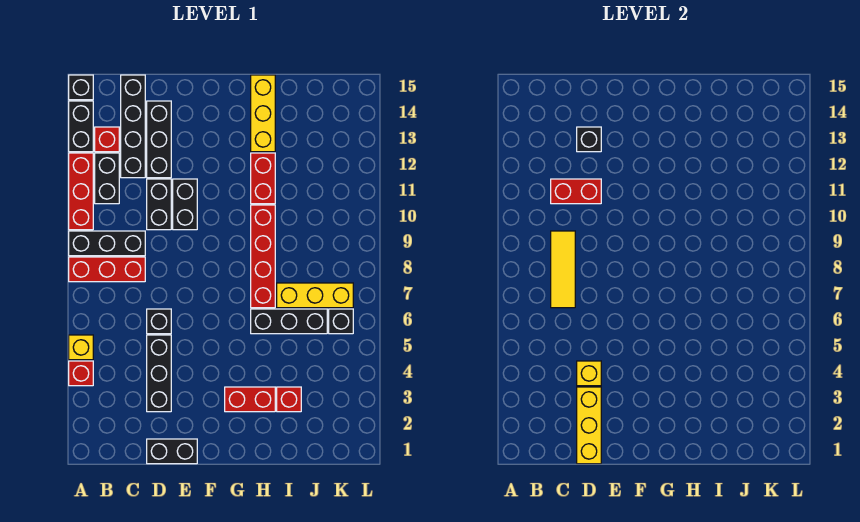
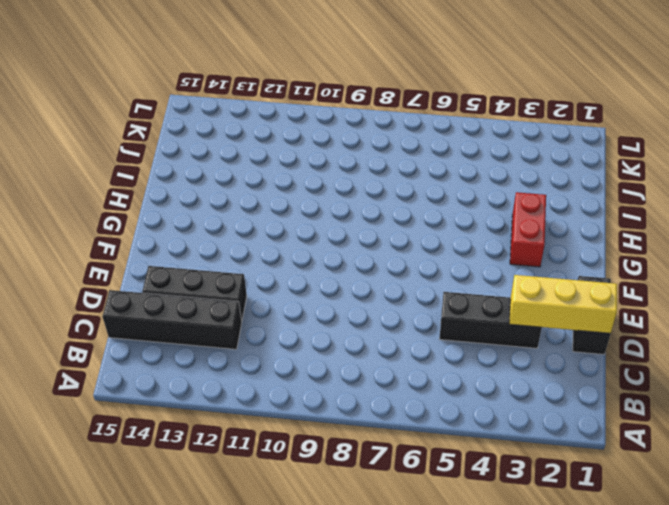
none -> red brick A4 level 1
none -> yellow brick A5 level 1
none -> red brick A8:C8 level 1

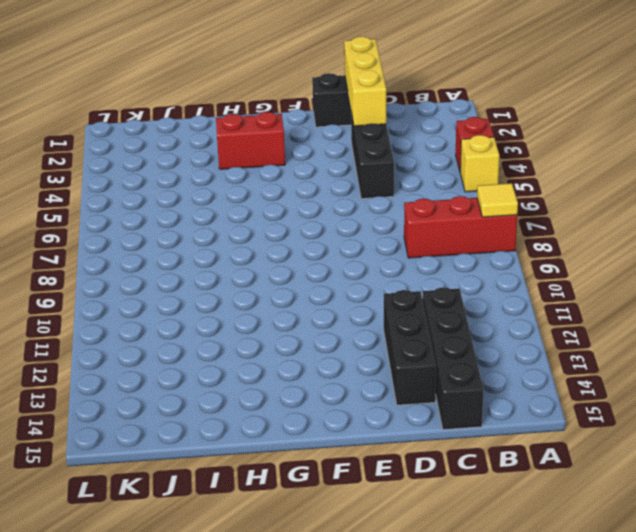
yellow tile A8 level 2 -> none
none -> black brick A9:C9 level 1
none -> red brick A10:A12 level 1
none -> black brick A13:A14 level 1

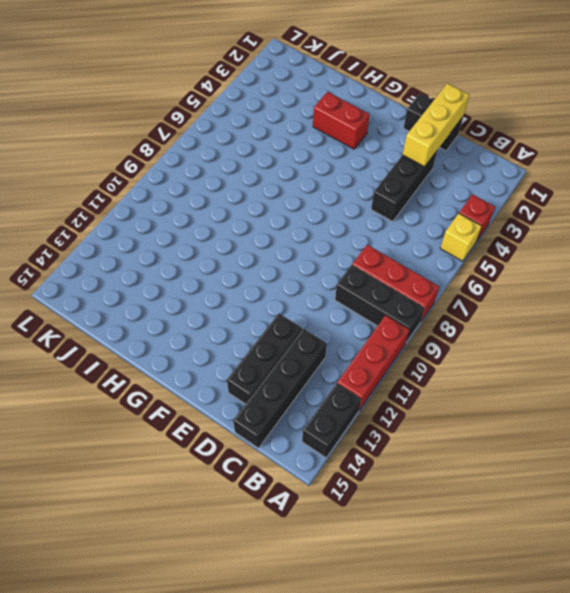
none -> black brick A15 level 1
none -> black brick B11:B12 level 1
none -> red brick B13 level 1

